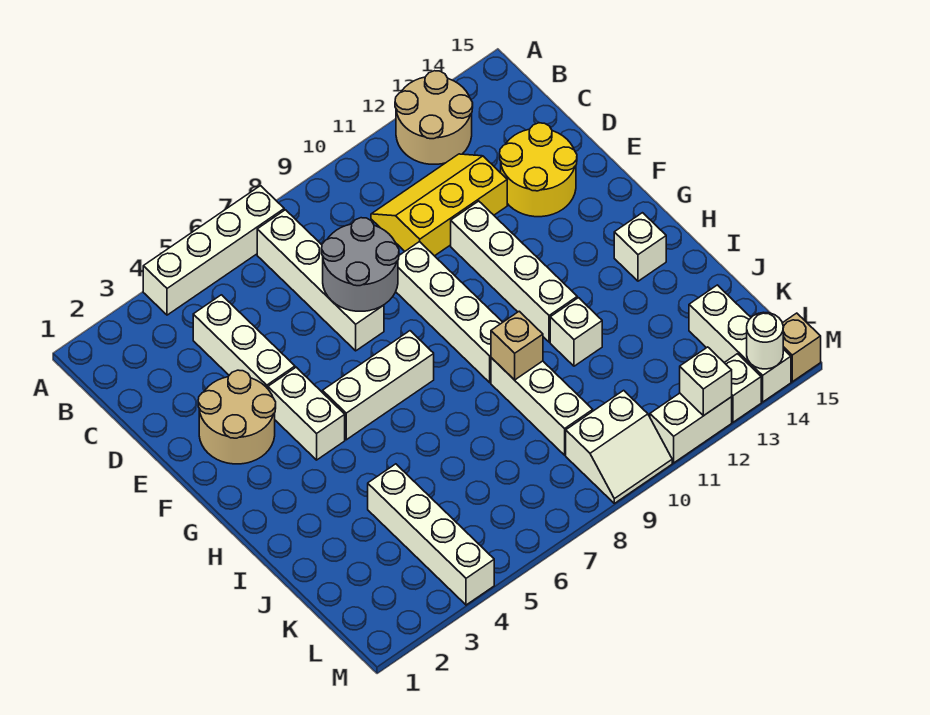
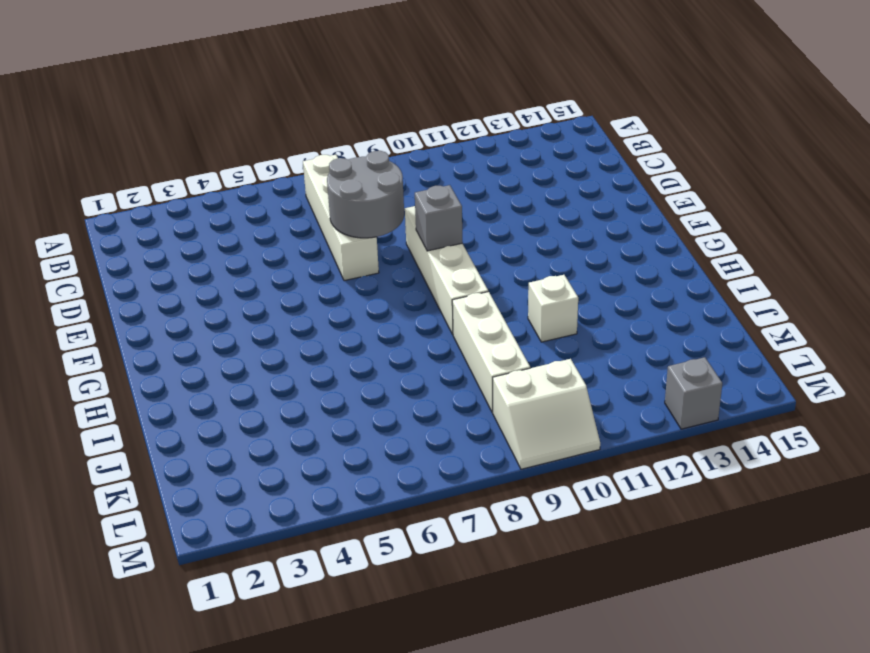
grey brick F9 level 2 -> none
grey brick M13 level 1 -> white brick M13 level 1
none -> white brick A4:A7 level 1
none -> tan round brick A12:B13 level 1
none -> white brick C4:E4 level 1

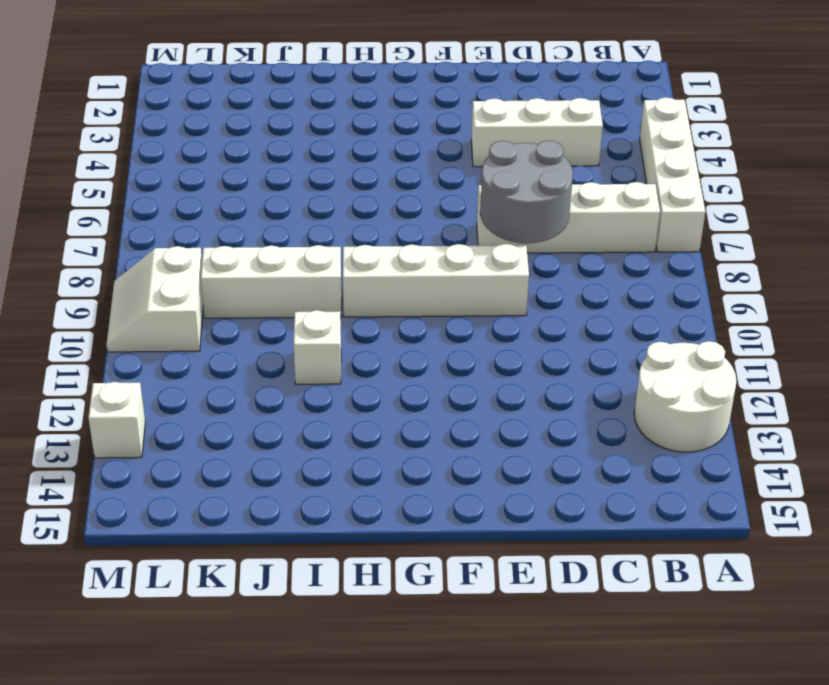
white round brick A12:B13 level 1 -> tan round brick A12:B13 level 1
none -> yellow slope C10:D12 level 1 top D
none -> yellow round brick D13:E14 level 1
none -> tan round brick E2:F3 level 1

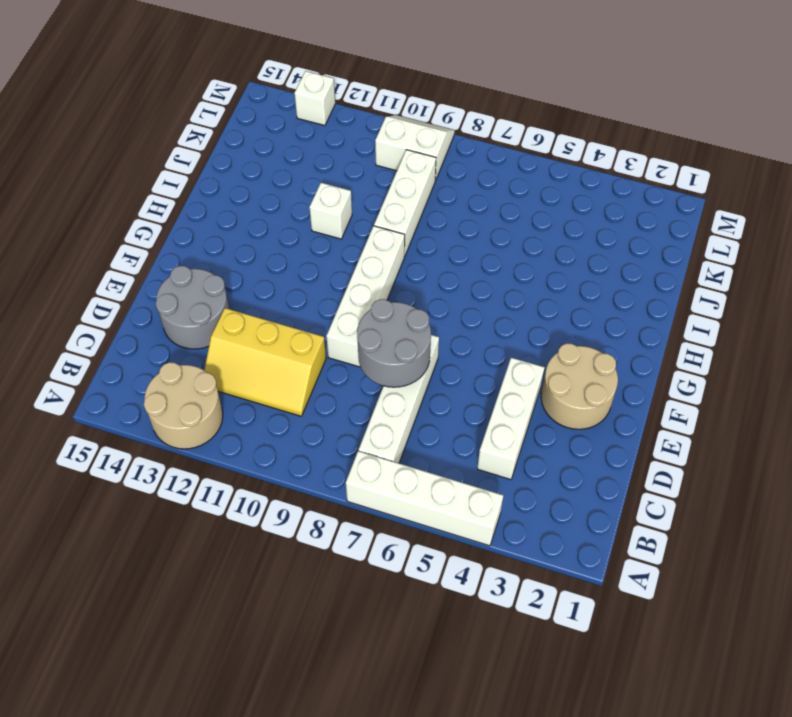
grey round brick D13:E14 level 1 -> yellow round brick D13:E14 level 1
none -> white brick E11:H11 level 1
none -> white brick F4:G4 level 1
none -> white brick G5:G7 level 1

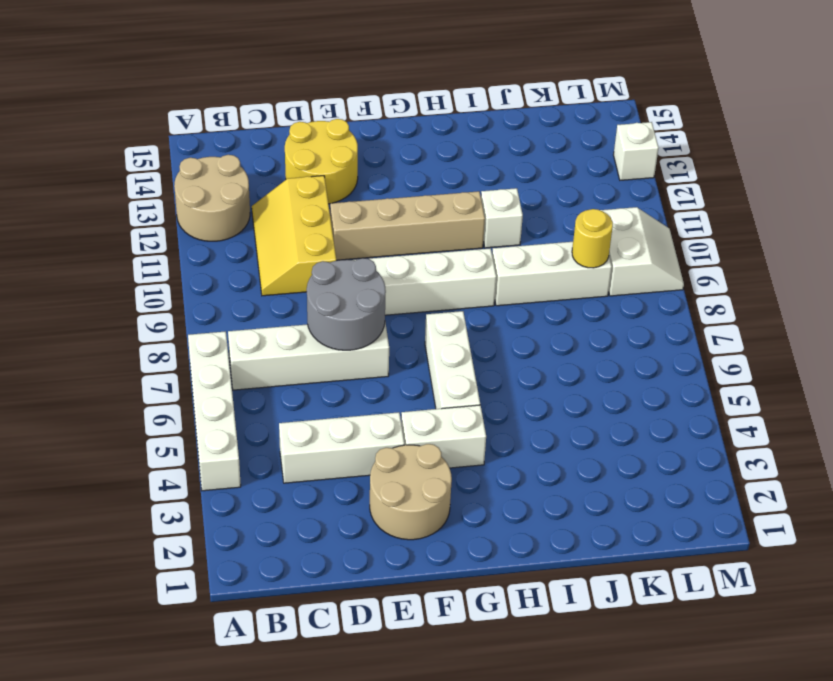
tan brick E11:H11 level 1 -> white brick E11:H11 level 1
yellow round brick K9 level 2 -> none
none -> white brick H14 level 1
none -> white brick J4:M4 level 1
none -> white brick K14:M14 level 1

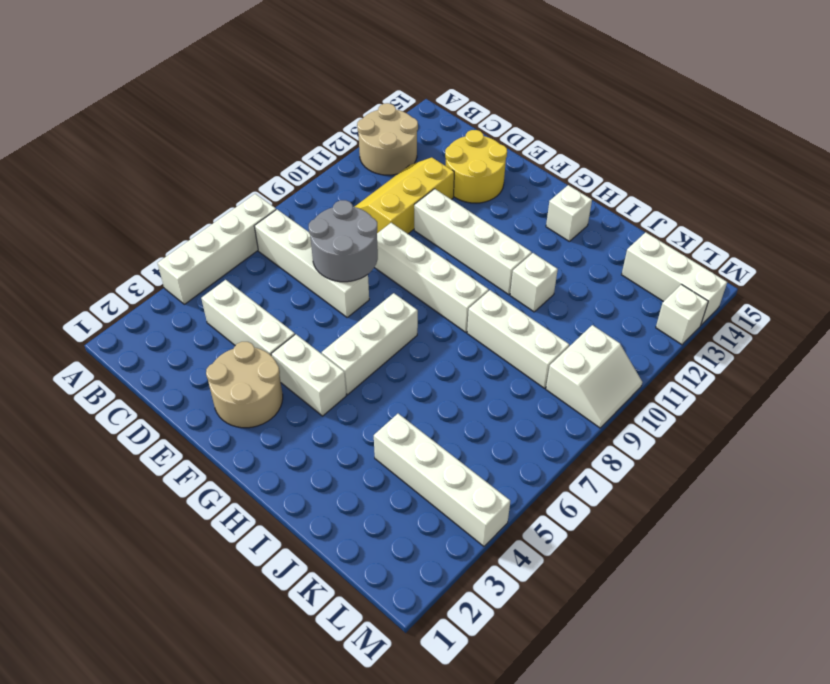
none -> white brick M11:M12 level 1
none -> tan brick M15 level 1
none -> tan brick I9 level 2

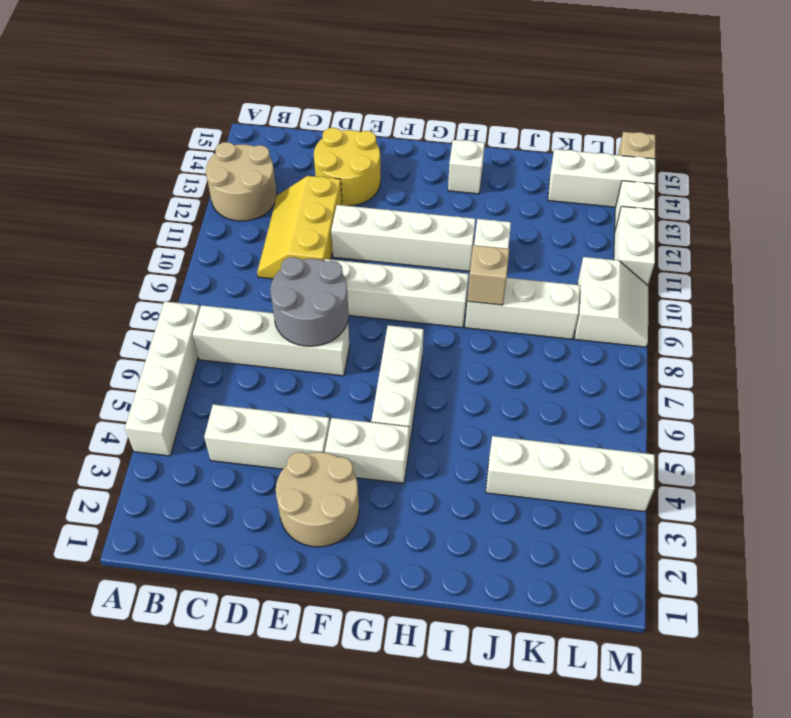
none -> white brick M12 level 2
none -> white round brick M14 level 2

